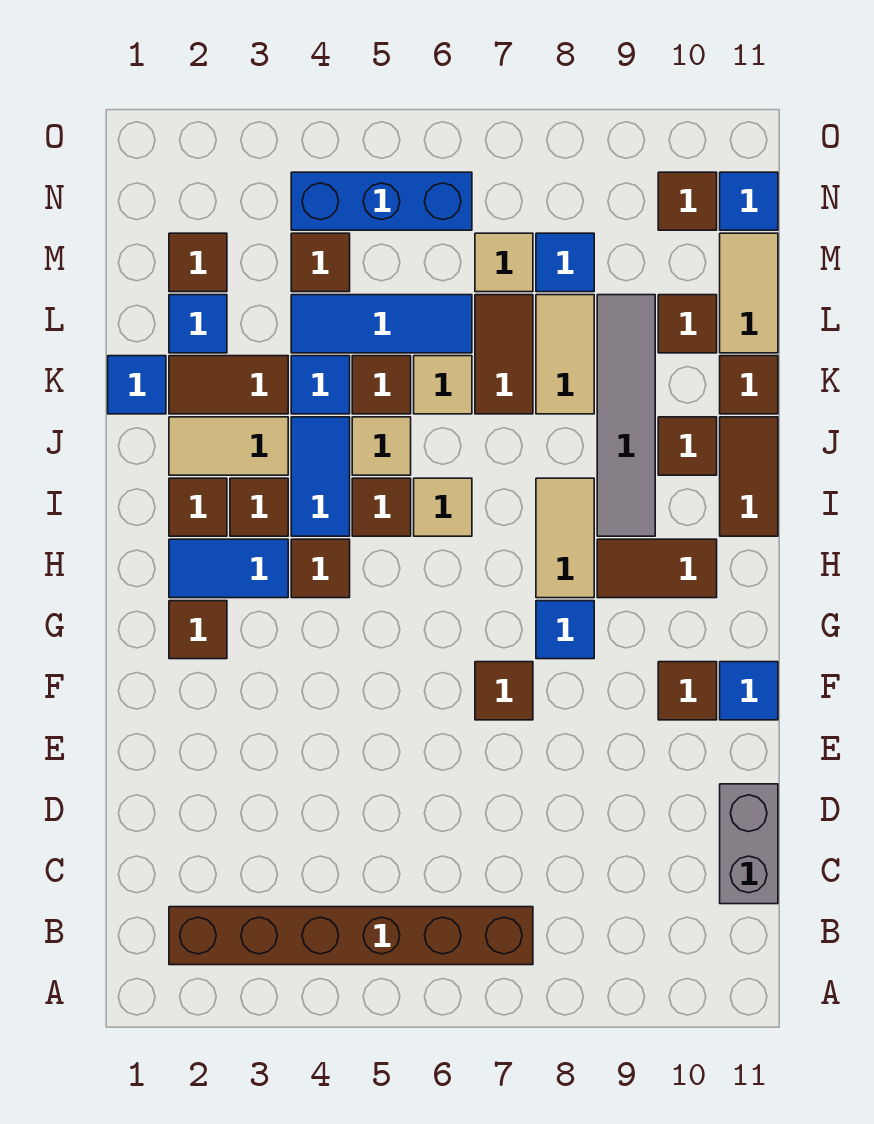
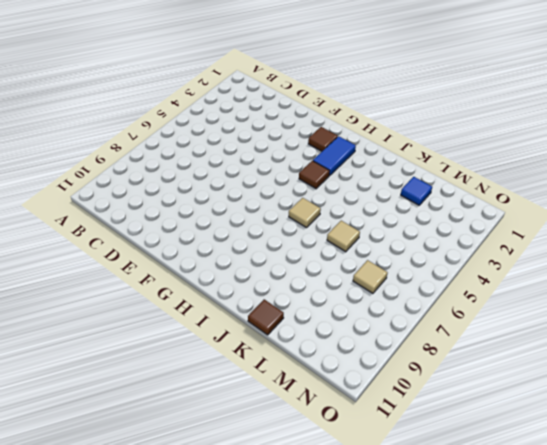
none -> brown brick B2:B7 level 1
none -> grey brick C11:D11 level 1
none -> brown tile F7 level 1
none -> brown tile F10 level 1

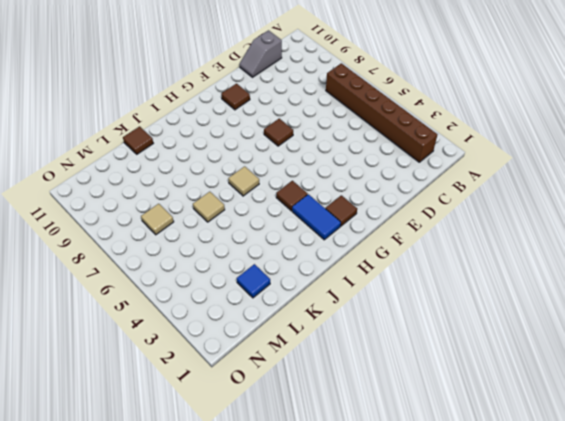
grey slope C11:D11 level 1 top C -> grey brick C11:D11 level 1
none -> blue tile F11 level 1
none -> blue tile G8 level 1
none -> tan tile H8:I8 level 1
none -> brown tile H9:H10 level 1

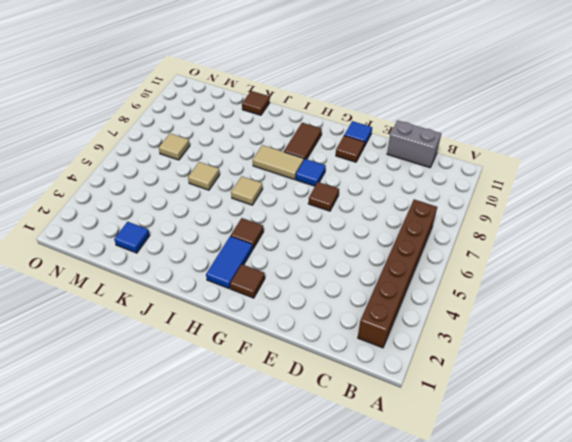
none -> brown tile I2 level 1
none -> brown tile I3 level 1
none -> blue tile I4:J4 level 1
none -> brown tile I5 level 1

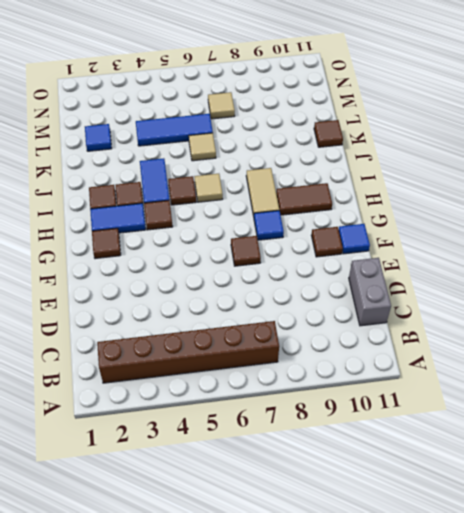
none -> grey tile I9:L9 level 1
none -> brown tile I11:J11 level 1
none -> tan tile J2:J3 level 1
none -> tan tile J5 level 1

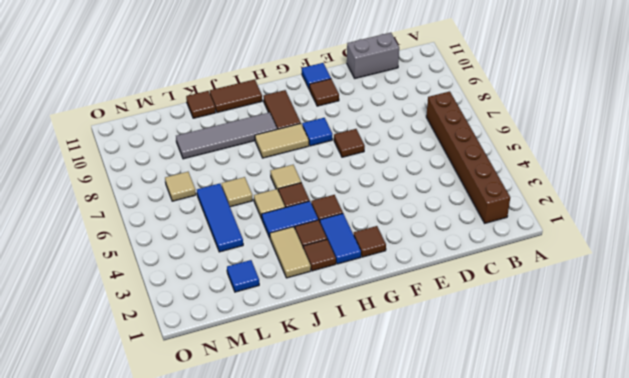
none -> brown tile J10 level 1
none -> blue tile K1 level 1
none -> brown tile K2:K3 level 1
none -> blue tile K4 level 1

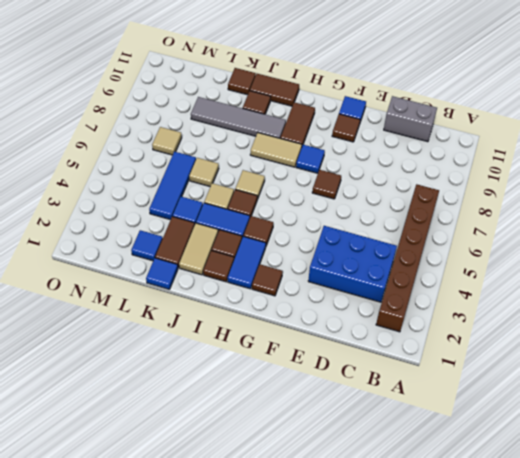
blue brick C3:E4 level 1 -> none
none -> brown tile K5 level 1
none -> brown tile K7:L7 level 1
none -> tan tile K8:L8 level 1
none -> brown tile L10 level 1

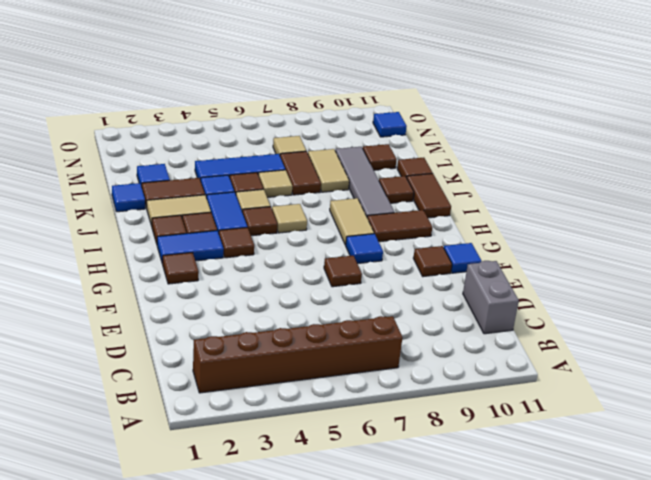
none -> tan tile L11:M11 level 1
none -> brown tile M2 level 1
none -> brown tile M4 level 1
none -> blue tile M8 level 1

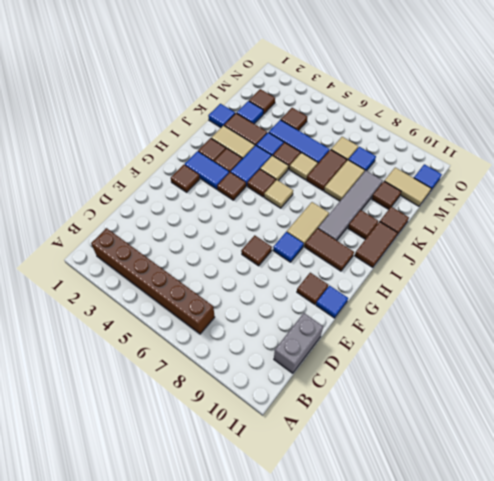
tan tile M10:M11 level 1 -> tan tile L11:M11 level 1
none -> blue brick N4:N6 level 1
none -> brown tile N10 level 1

